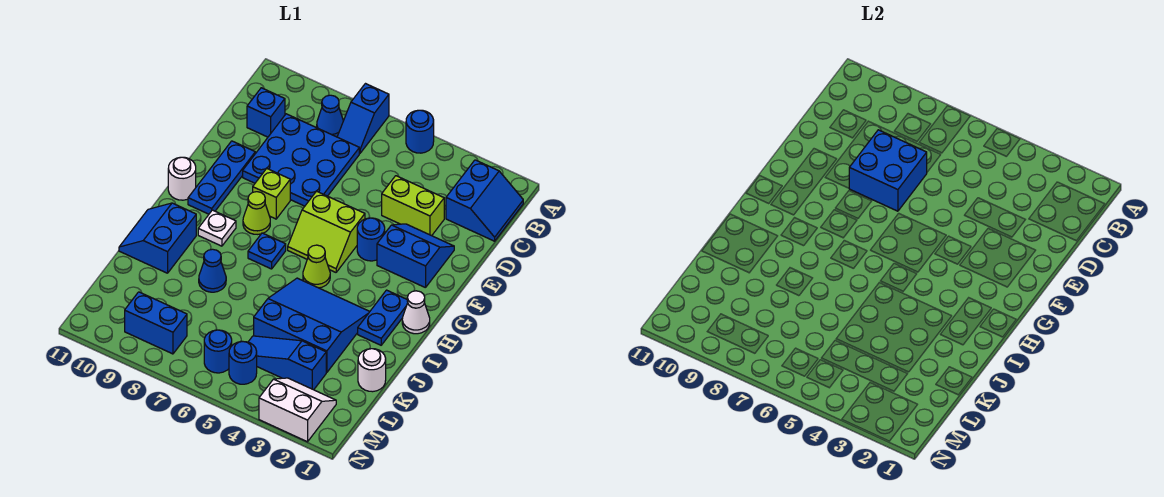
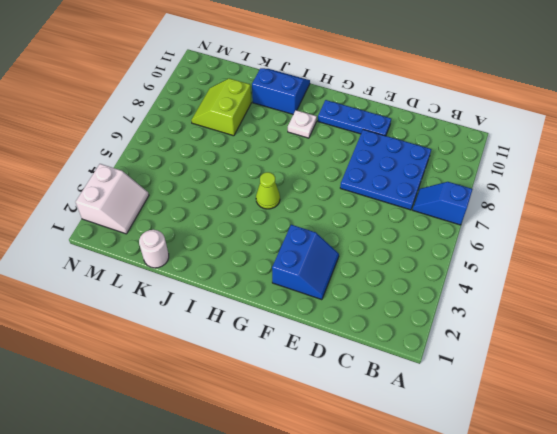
lime slope K8:L9 level 1 top K -> lime slope F5:G6 level 1 top F
none -> blue round brick A5 level 1
none -> blue slope B1:C2 level 1 top 2
none -> blue cone B8 level 1

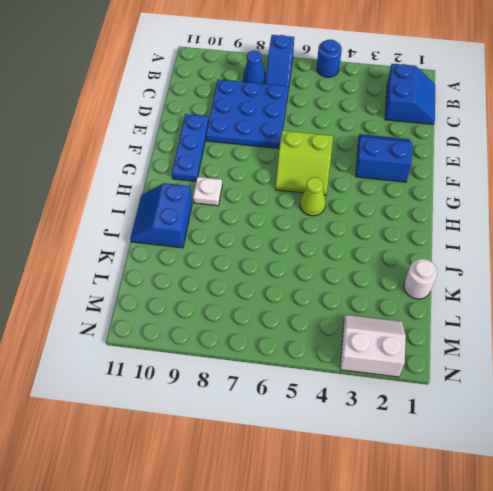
none -> blue brick C10 level 1
none -> lime brick D3:D4 level 1
none -> blue round brick F4 level 1

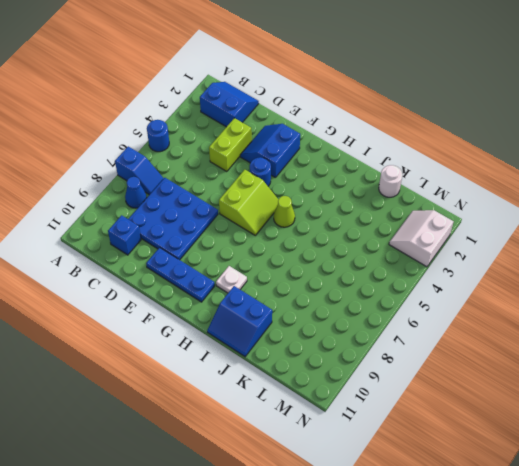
none -> lime brick F8 level 1
none -> lime cone G8 level 1
none -> white round brick G11 level 1

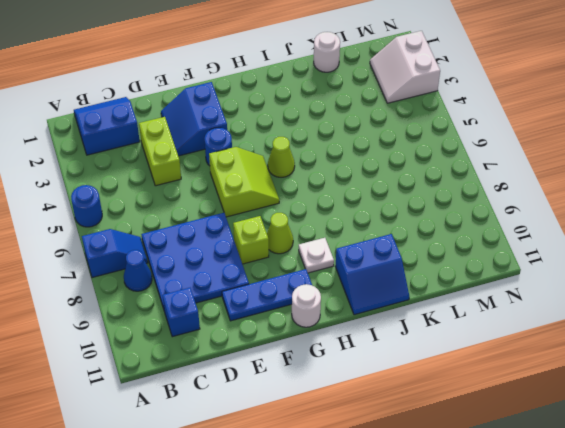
none -> white cone H1 level 1
none -> blue plate H2:I2 level 1
none -> blue plate H7 level 1

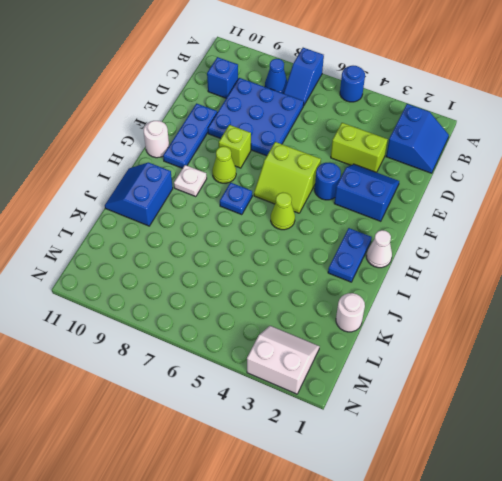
none -> blue slope I3:K5 level 1 top K
none -> blue cone J8 level 1
none -> blue slope L3:L5 level 1 top 3

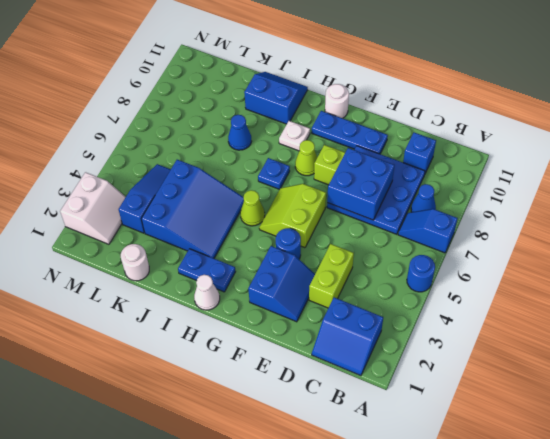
none -> blue round brick M5 level 1
none -> blue round brick M6 level 1
none -> blue brick M8:M9 level 1

